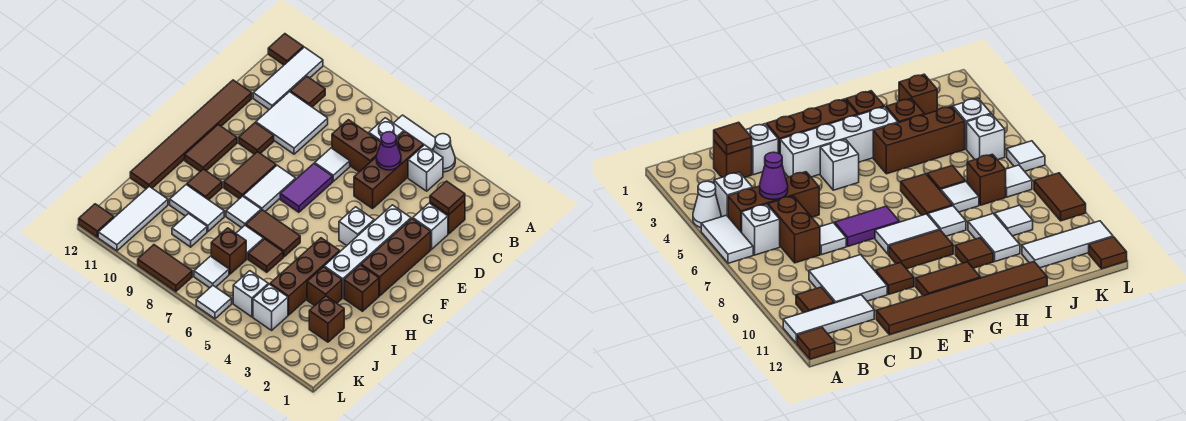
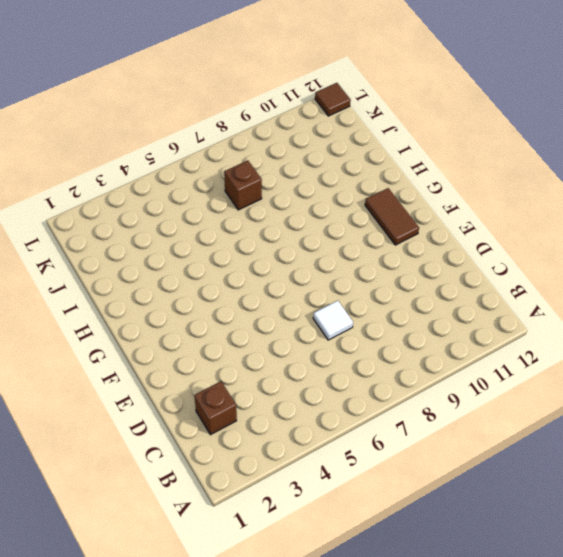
none -> white cone A4 level 1
none -> white tile A5:A6 level 1
none -> white tile A11:C11 level 1
none -> brown tile A12 level 1

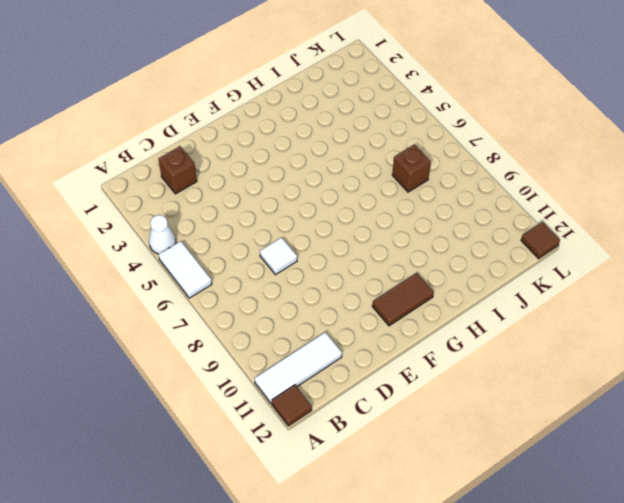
none -> white brick B4 level 1
none -> brown brick B5:D5 level 1
none -> white brick B6 level 1
none -> brown tile B10 level 1

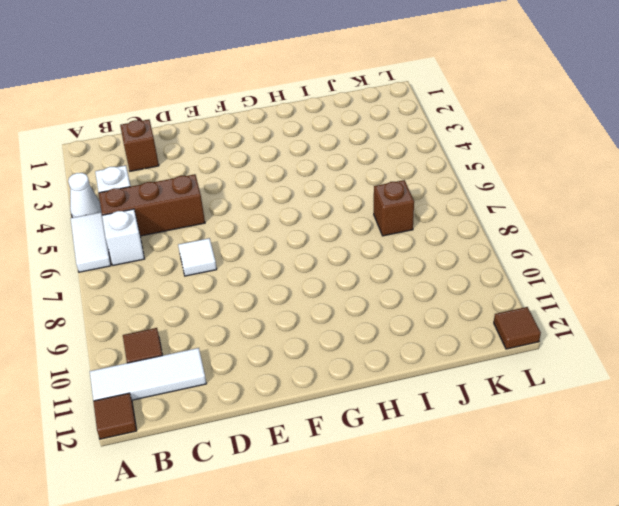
none -> brown brick C6:C7 level 1
none -> white tile C9:D10 level 1
none -> white brick D2 level 1
none -> brown tile D12:I12 level 1

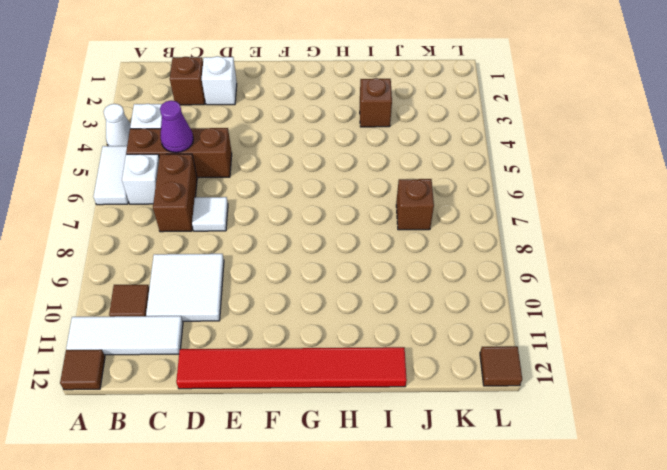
red tile D12:I12 level 1 -> brown tile D12:I12 level 1
none -> brown brick E2:G2 level 1
none -> white brick E3:H3 level 1
none -> purple tile E7:F7 level 1
none -> brown tile E10 level 1

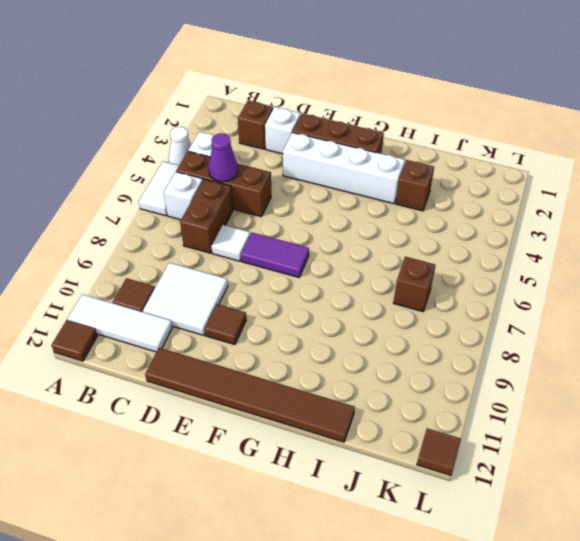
none -> white brick F4 level 1
none -> white tile F8:G8 level 1
none -> brown tile F9:G9 level 1
none -> brown tile F11:G11 level 1

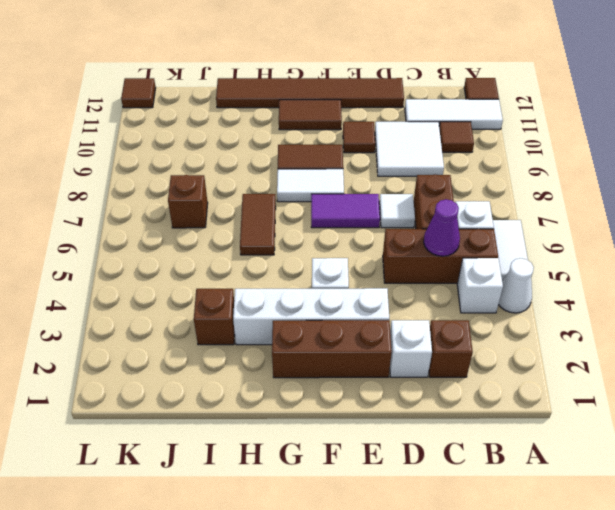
none -> brown brick H2 level 1
none -> brown brick H4:J4 level 1
none -> white tile H8 level 1
none -> brown tile H10 level 1

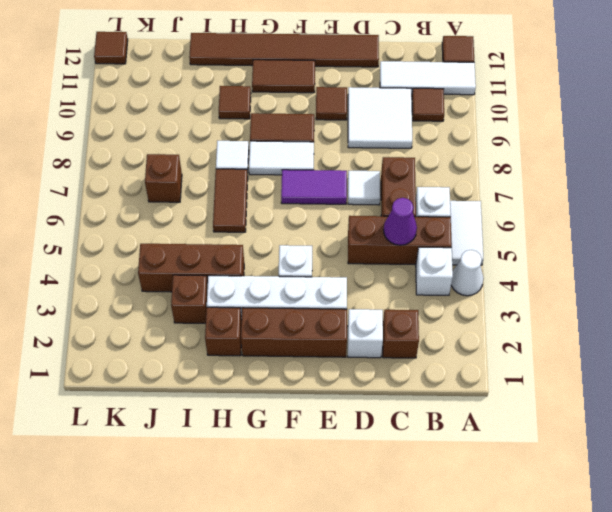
none -> brown tile I6 level 1
none -> white tile I7 level 1
none -> white tile I9:I10 level 1
none -> brown brick J2 level 1

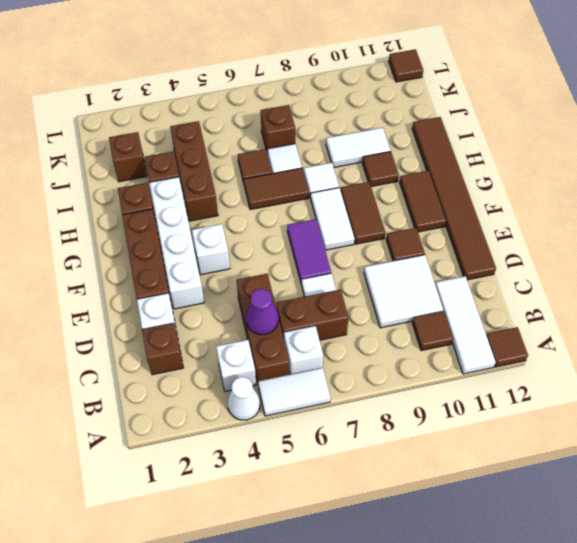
none -> white tile J9 level 1
none -> white tile J11:L11 level 1
none -> white brick K4 level 1
none -> white brick K5 level 1

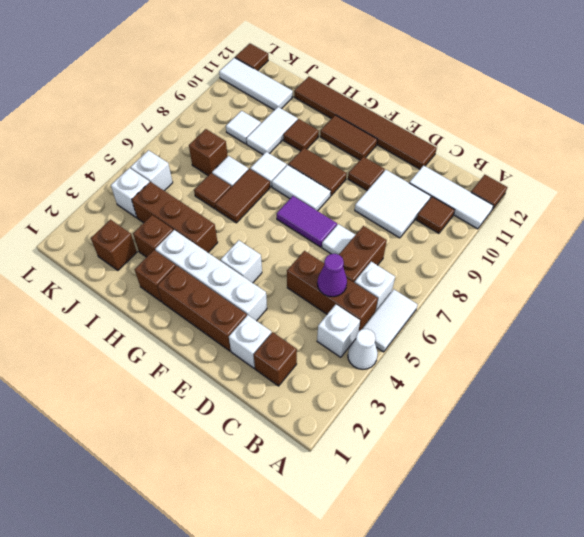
none -> white tile K7 level 1
none -> white tile L6 level 1
none -> brown tile L8:L9 level 1
none -> brown tile C2 level 2

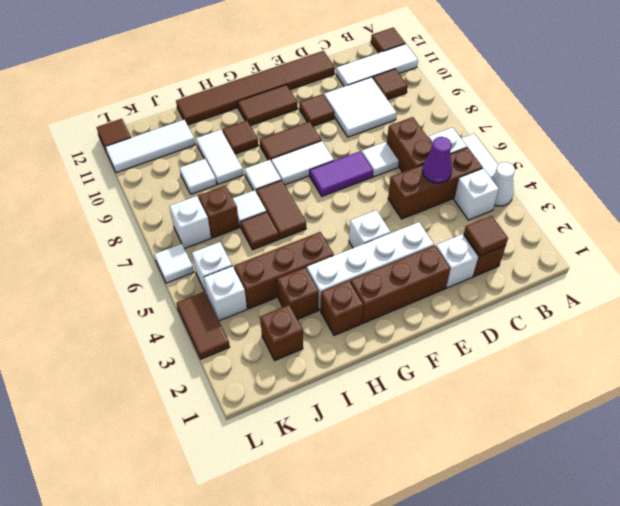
white brick K7 level 1 -> white tile K7 level 1
brown tile L3:L4 level 1 -> brown tile L8:L9 level 1

